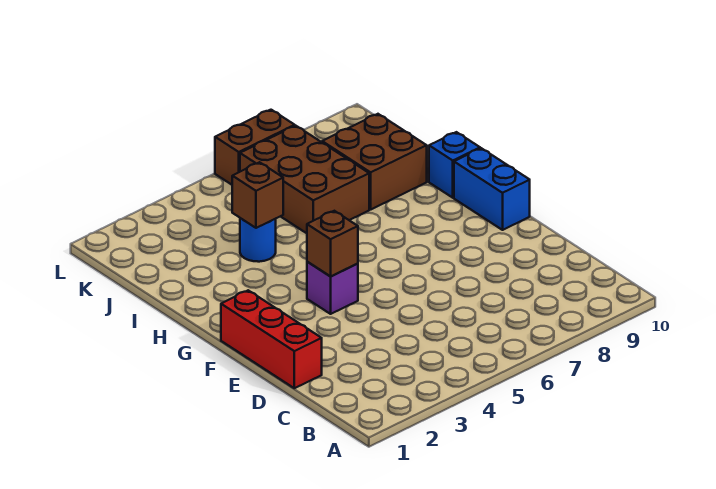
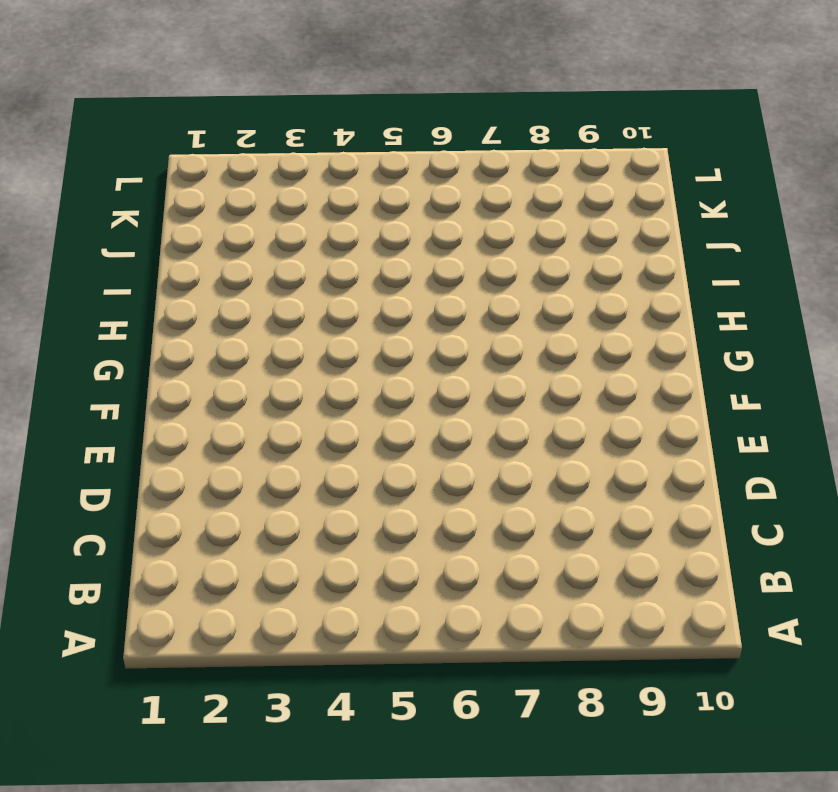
none -> red brick D1:F1 level 1
none -> purple brick F4 level 1

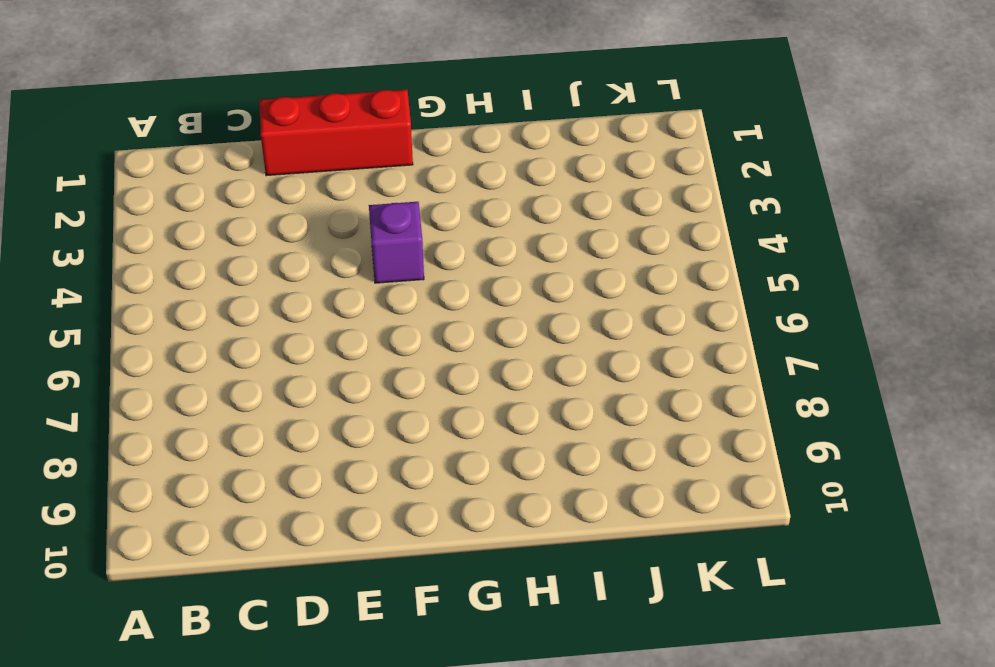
none -> blue brick F10:G10 level 1
none -> blue brick H10 level 1

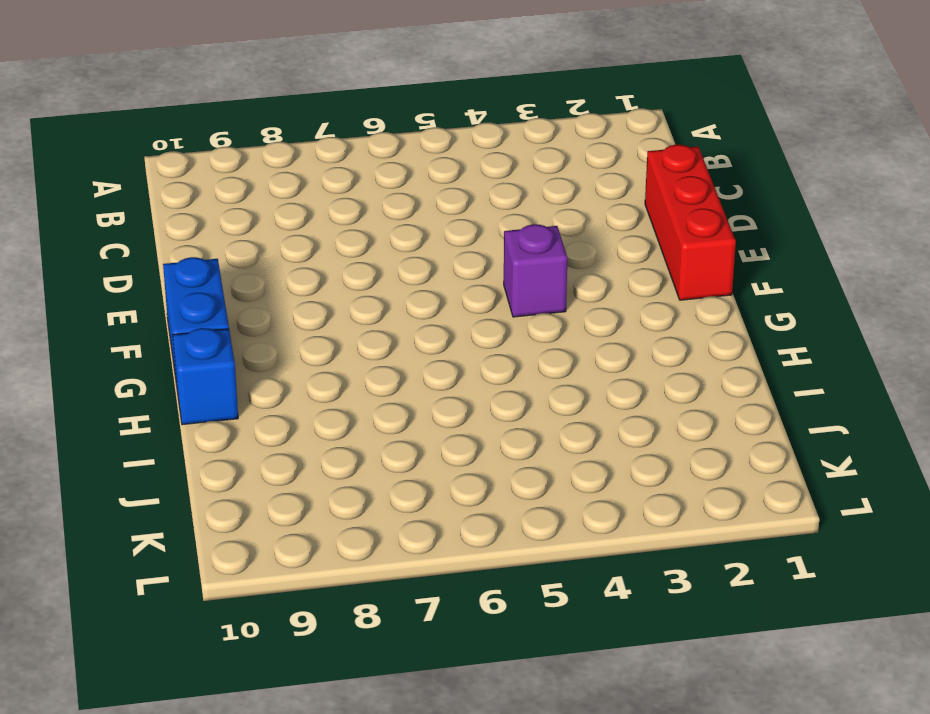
none -> blue round brick I4 level 1
none -> brown brick I6:K7 level 1

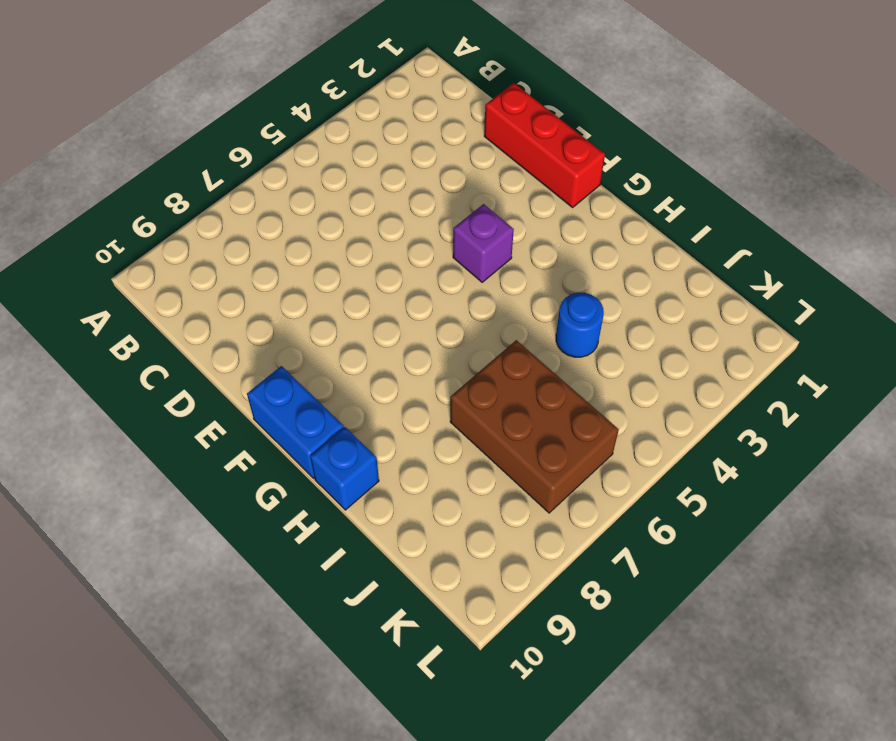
none -> brown brick I8:J9 level 1
none -> brown brick L6:L7 level 1

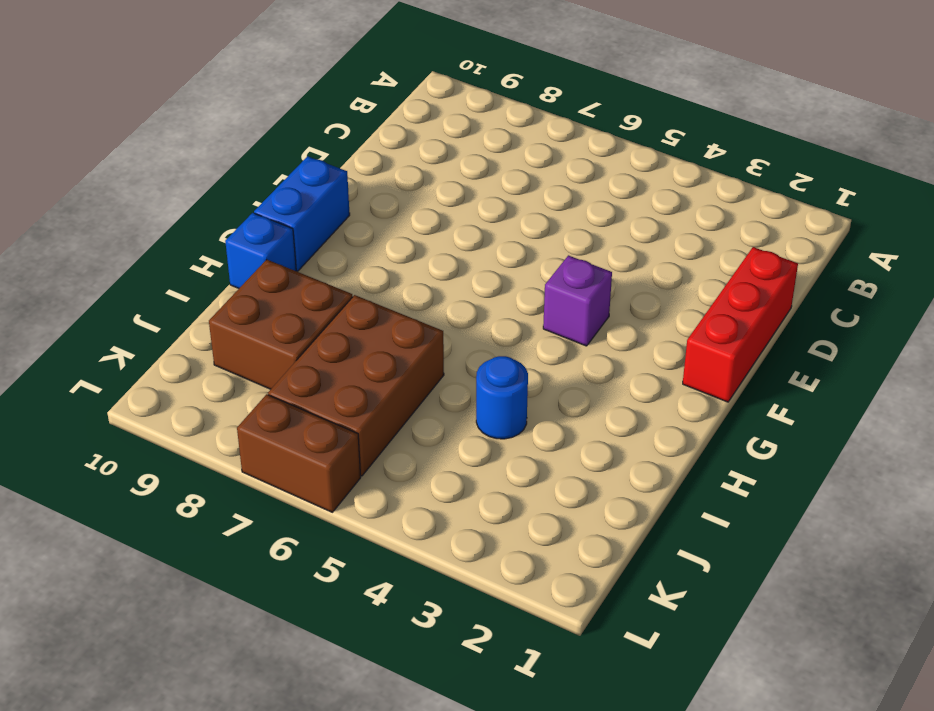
none -> brown brick F4 level 2
none -> brown brick I4 level 2

